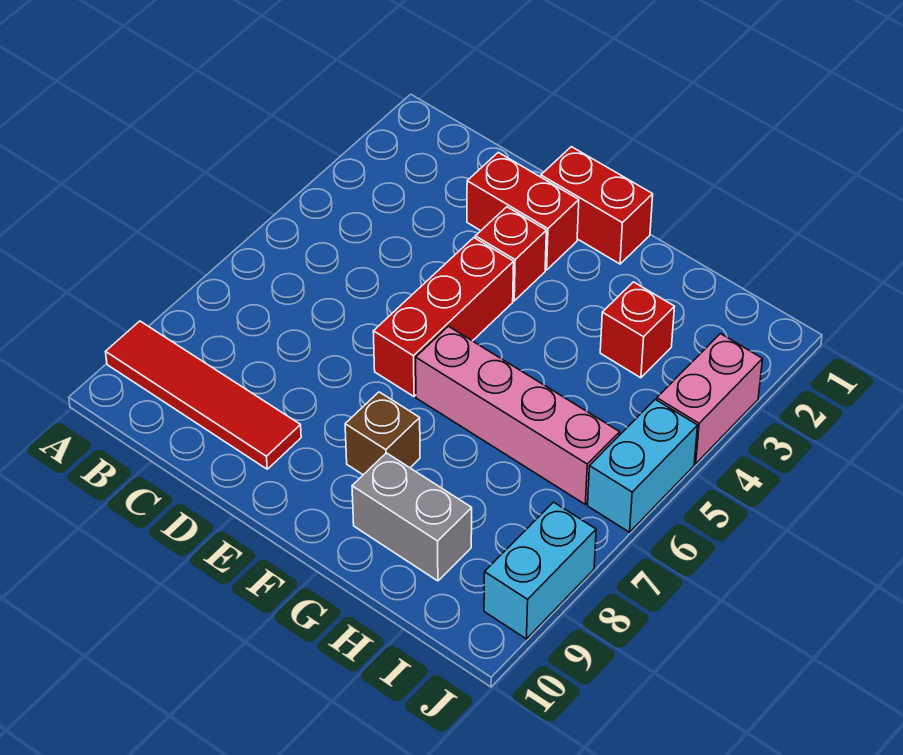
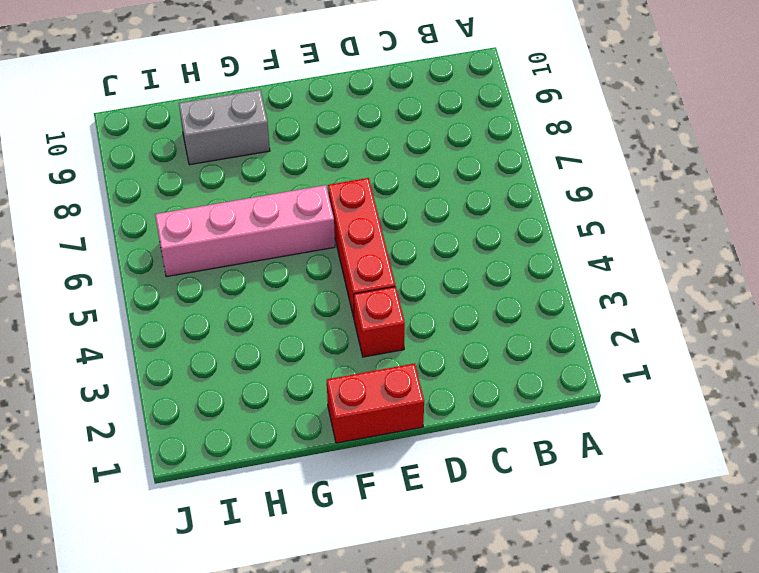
none -> red tile A9:D9 level 1
none -> red brick D2:E2 level 1
none -> brown brick F8 level 1

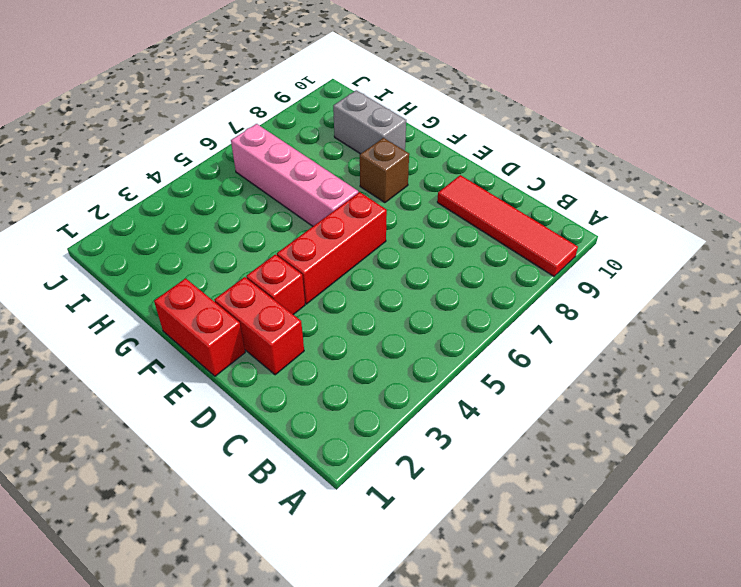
none -> red brick H3 level 1
none -> pink brick J3:J4 level 1
none -> cyan brick J5:J6 level 1

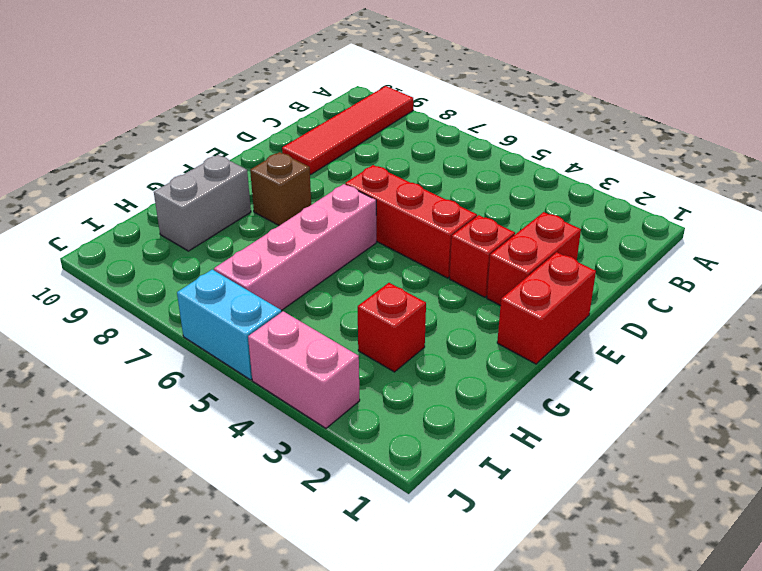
none -> cyan brick J8:J9 level 1

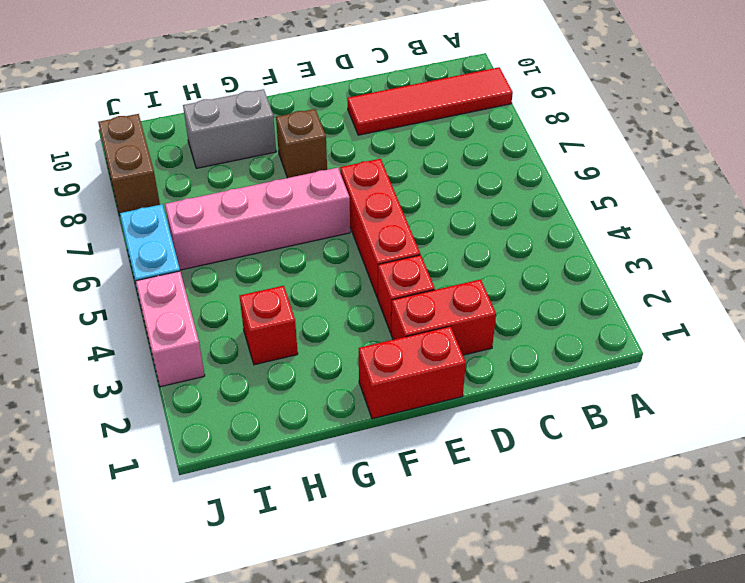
brown brick J8:J9 level 1 -> cyan brick J8:J9 level 1

